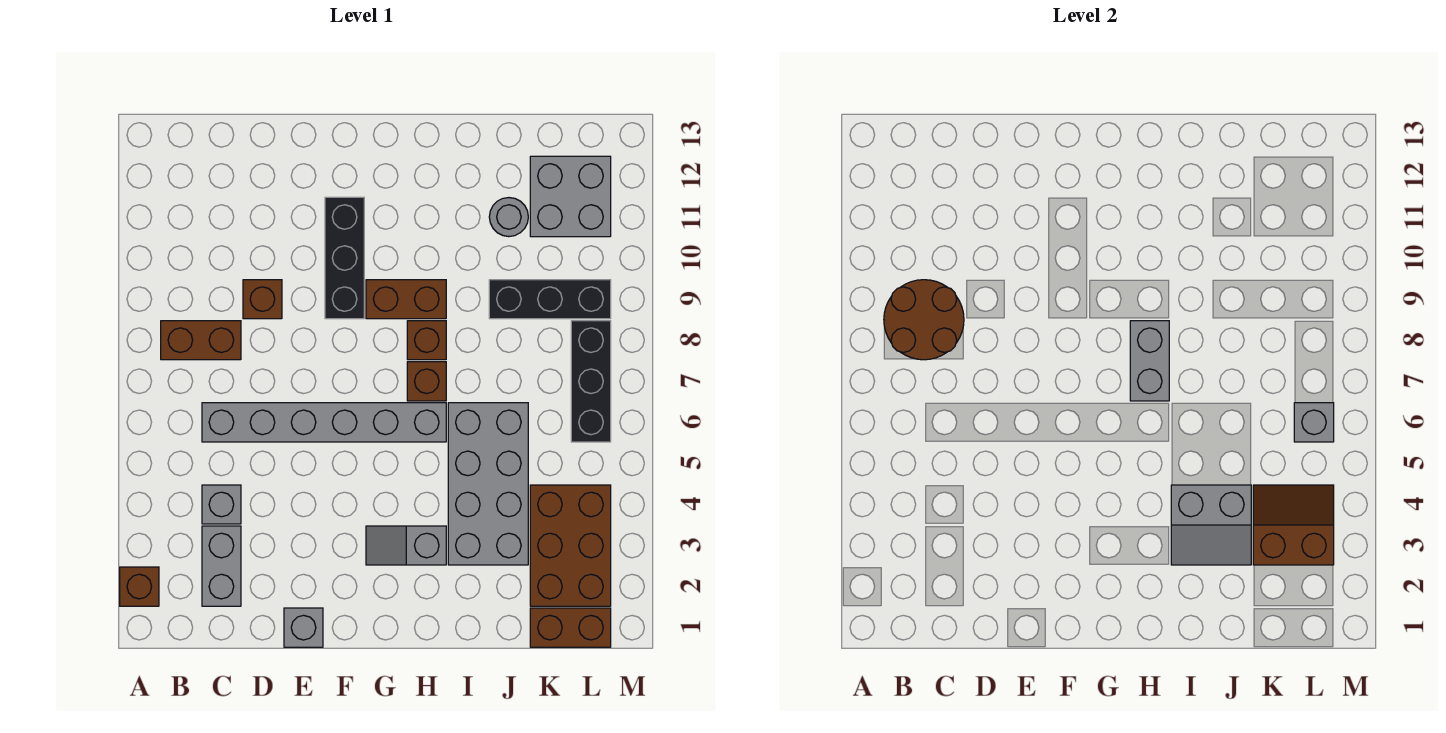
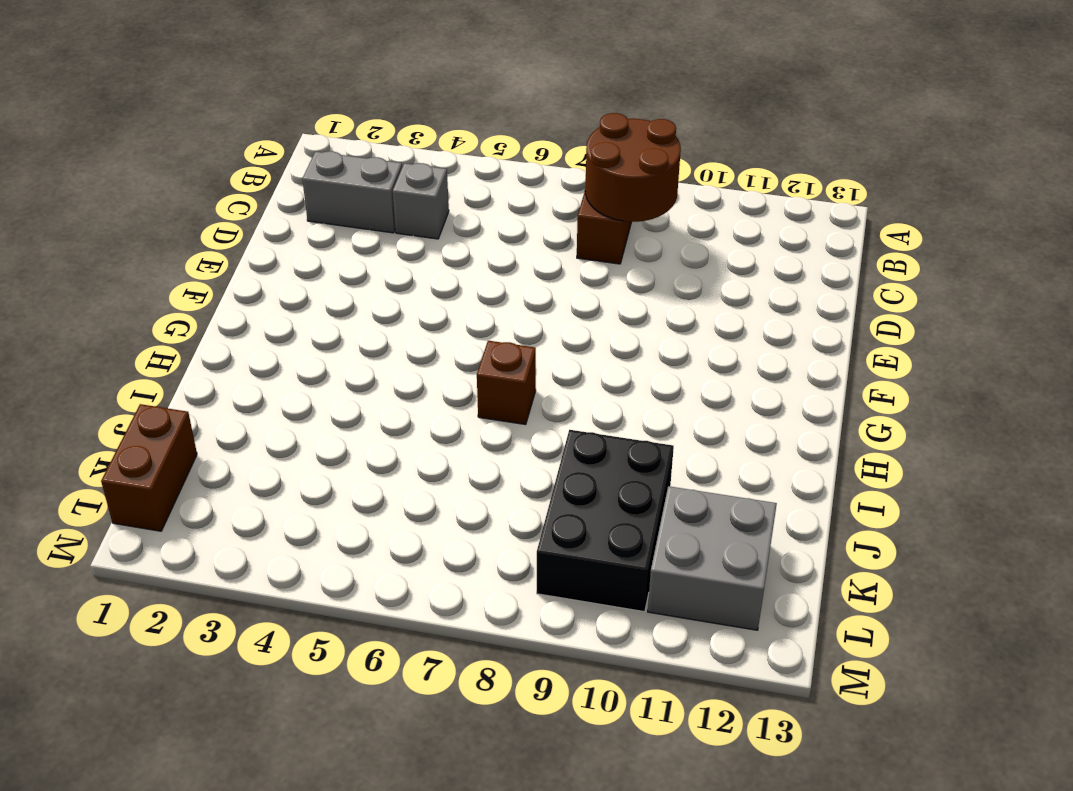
black brick J9:L10 level 1 -> black brick J9:L9 level 1
none -> brown brick A2 level 1
none -> grey brick C6:H6 level 1
none -> brown brick D9 level 1

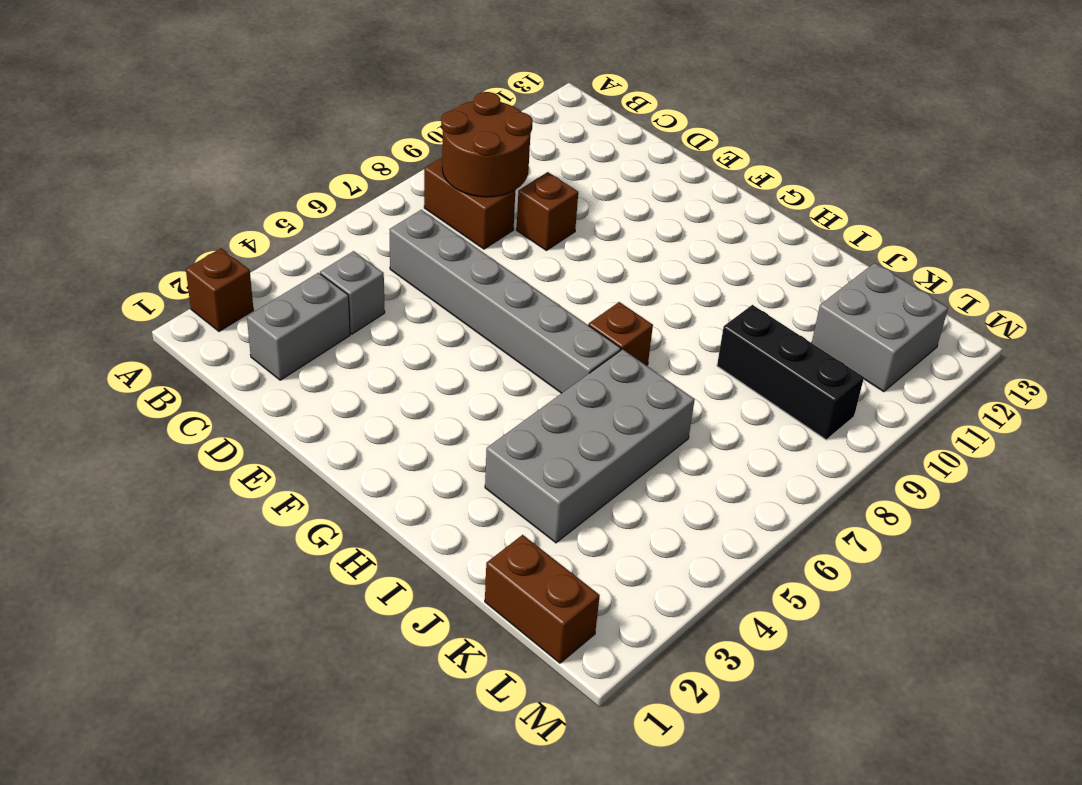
none -> grey brick E1 level 1
none -> black brick F9:F11 level 1
none -> grey slope G3:H3 level 1 top H

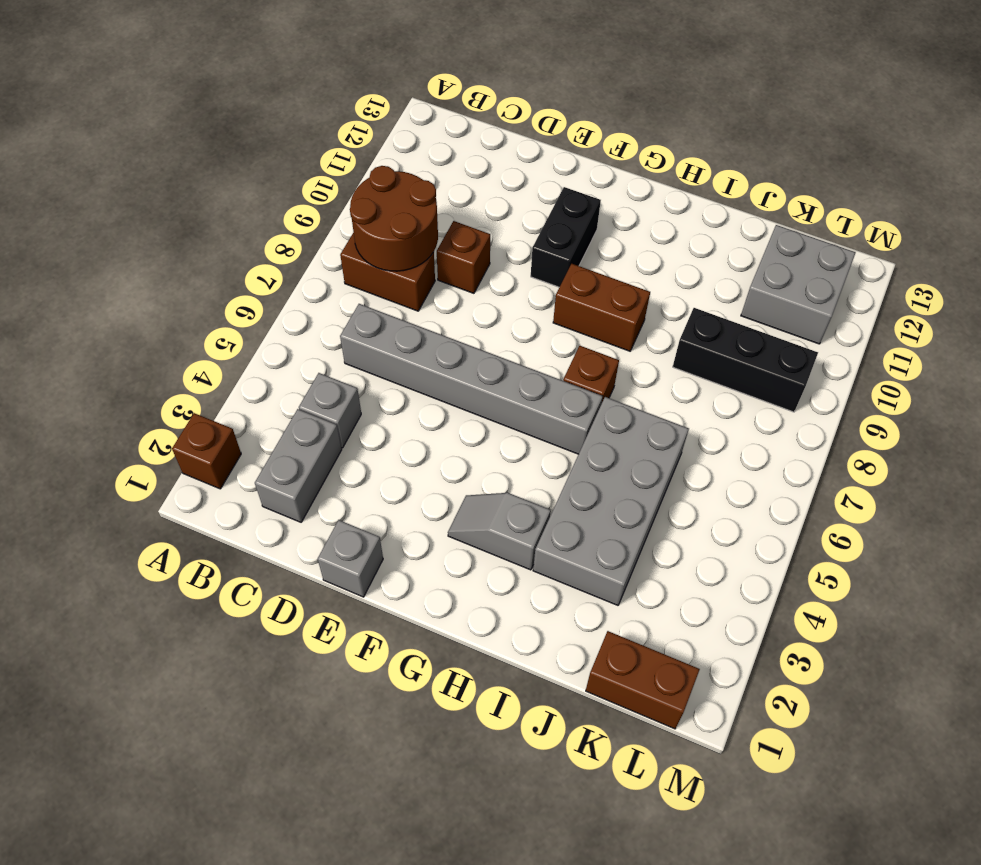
black brick F10:F11 level 1 -> black brick F9:F11 level 1
none -> brown brick H8 level 1
none -> grey round brick J11 level 1
none -> brown brick K2:L4 level 1

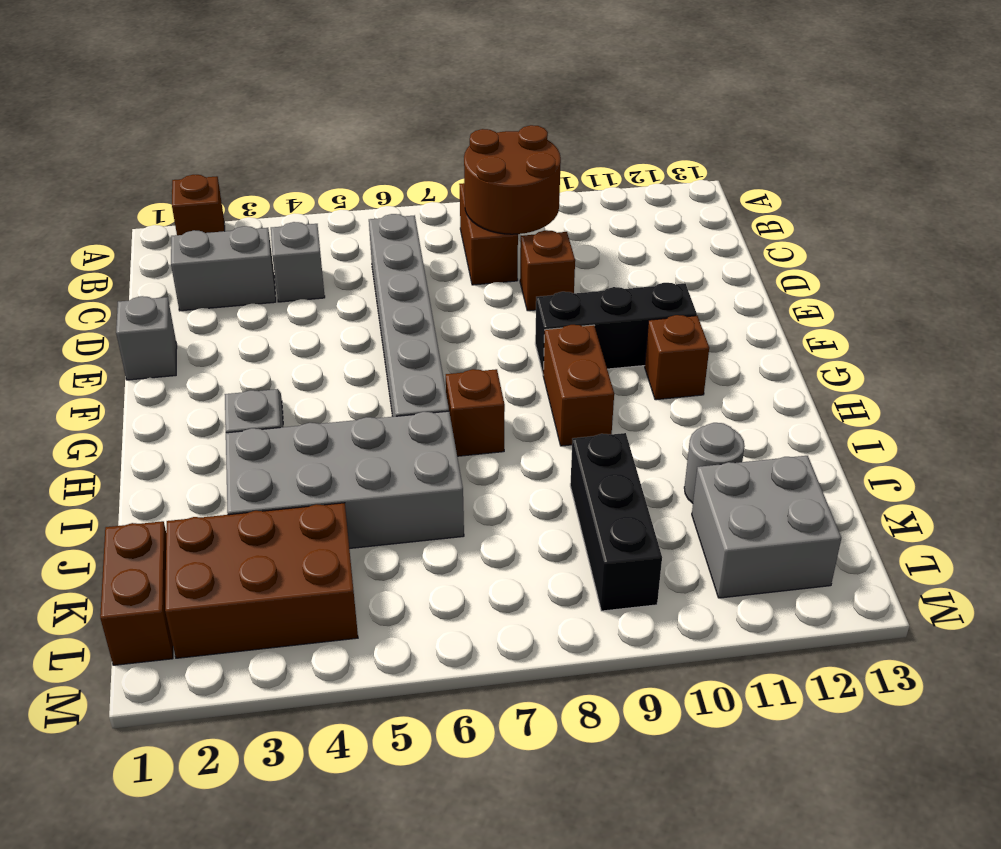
brown brick G11 level 1 -> brown brick H8 level 1
none -> black brick L6:L8 level 1
none -> grey brick H7:H8 level 2
none -> grey slope I3:J4 level 2 top 4

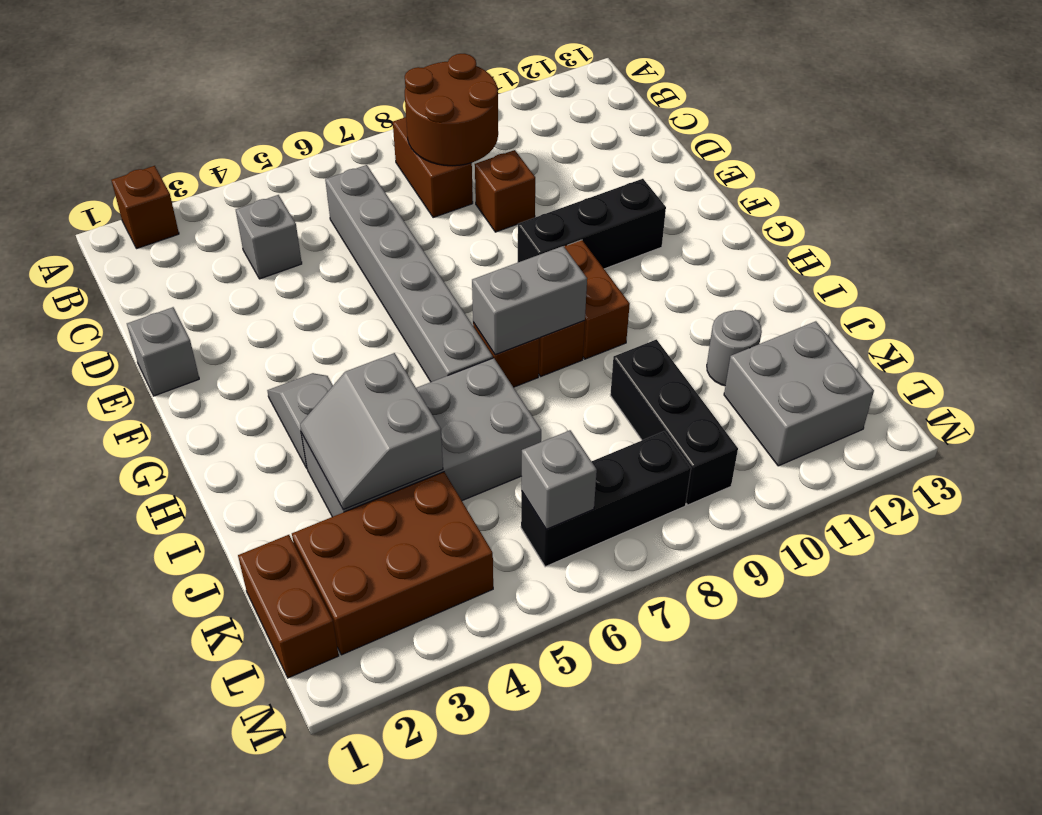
none -> grey brick C2:C3 level 1
none -> brown slope K3:L4 level 2 top 3

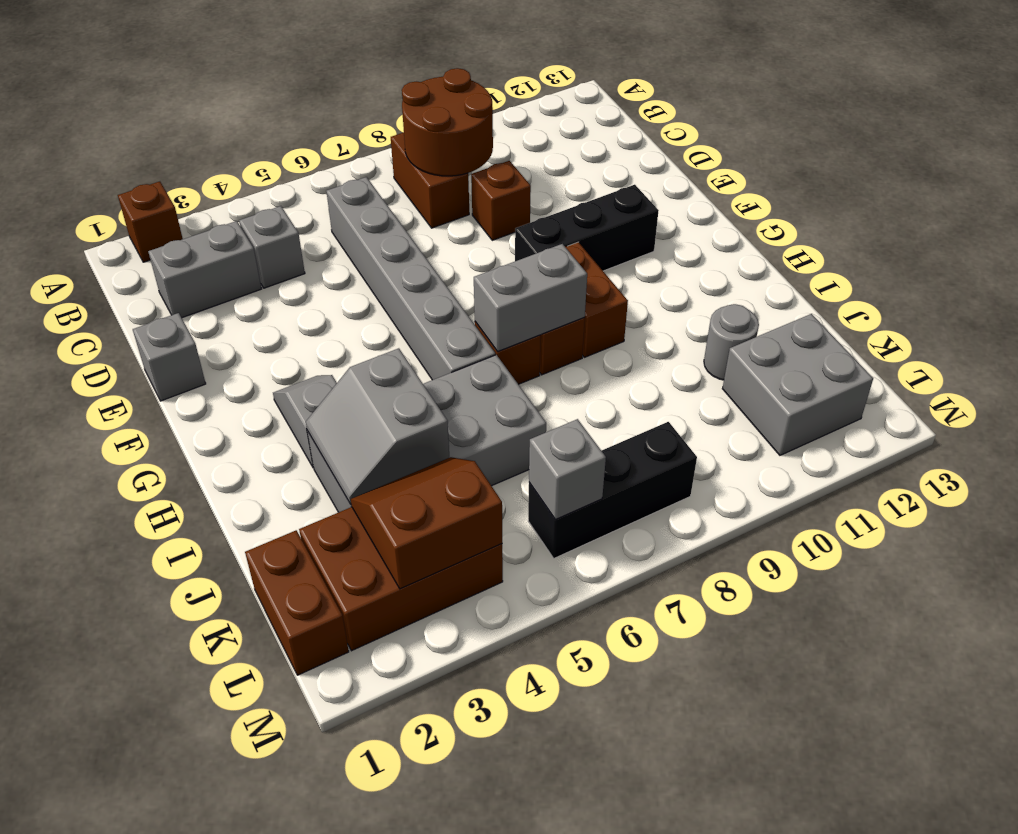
brown slope K3:L4 level 2 top L -> brown slope K3:L4 level 2 top 3
none -> black brick J9:L9 level 1

